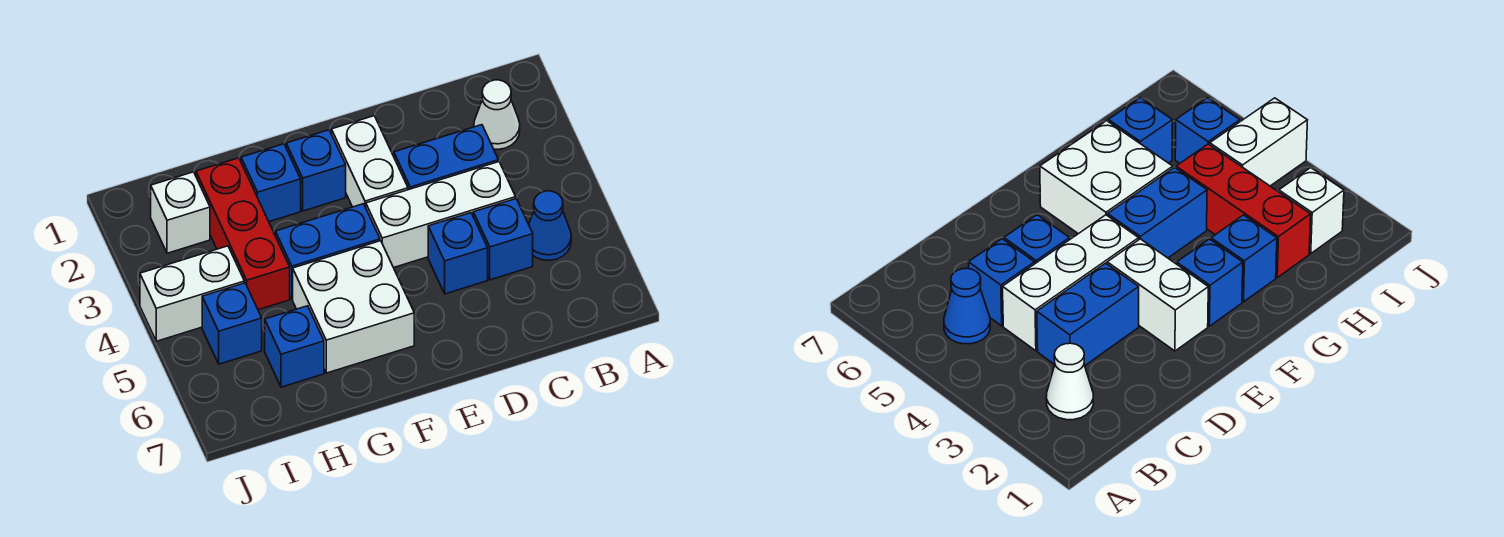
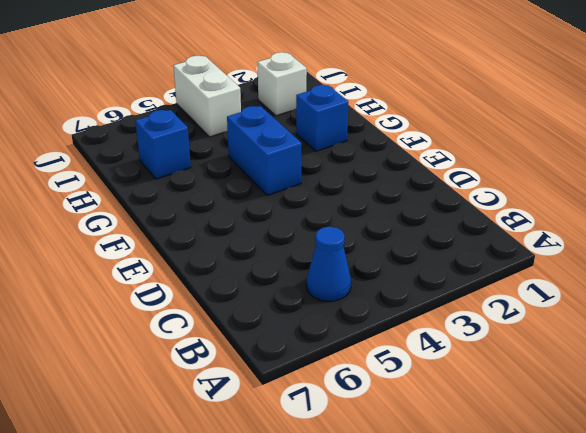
none -> white cone B2 level 1
none -> blue brick C3:D3 level 1
none -> white brick C4:E4 level 1

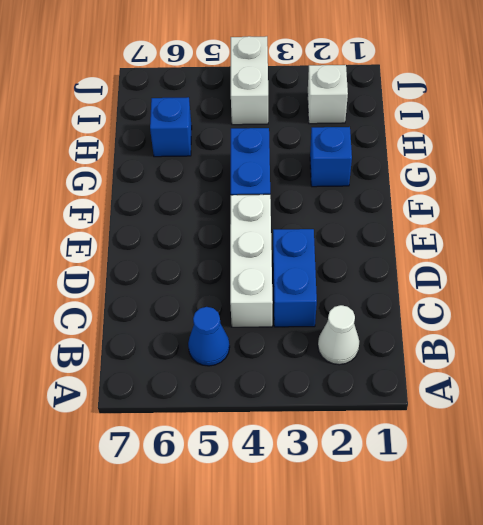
none -> blue brick C5 level 1
none -> blue brick D5 level 1
none -> white brick E2:E3 level 1

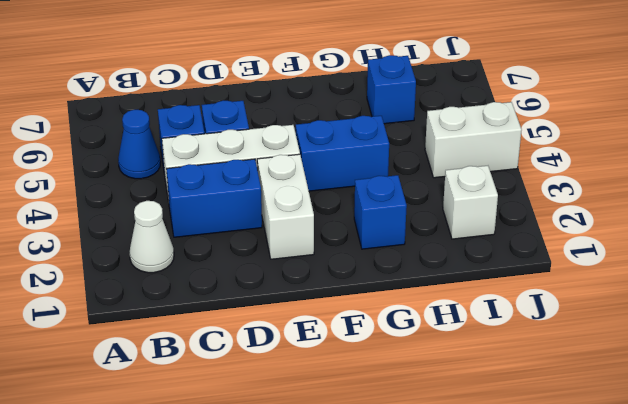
none -> blue brick F2 level 1
none -> white brick F5:G6 level 1
none -> red brick H2:H4 level 1

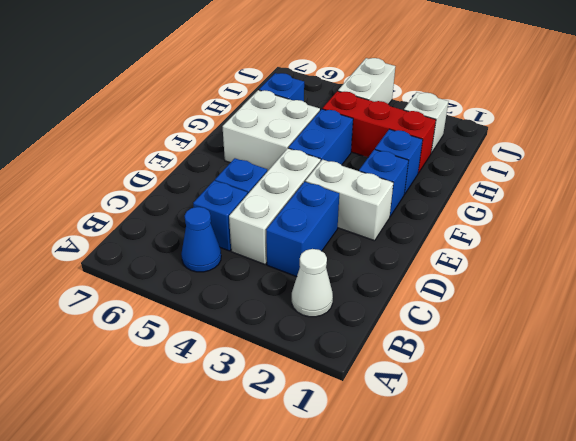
none -> blue brick I5 level 1

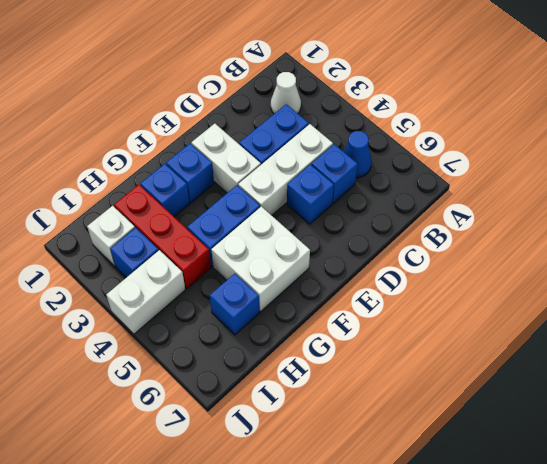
blue brick I3 level 1 -> blue brick I5 level 1

